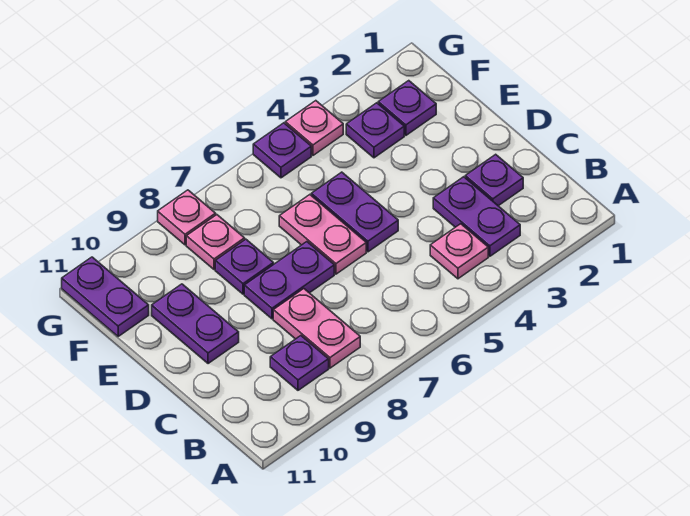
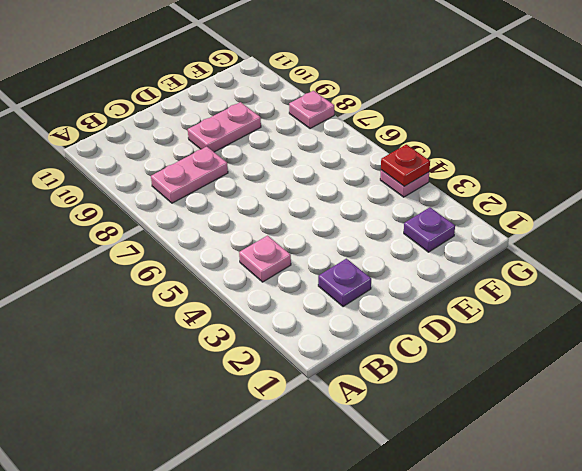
pink plate D9:E9 level 1 -> pink plate D6:E6 level 1
red plate G4 level 2 -> none
none -> purple plate B3:C3 level 1
none -> purple plate B9 level 1
none -> purple plate D5:E5 level 1

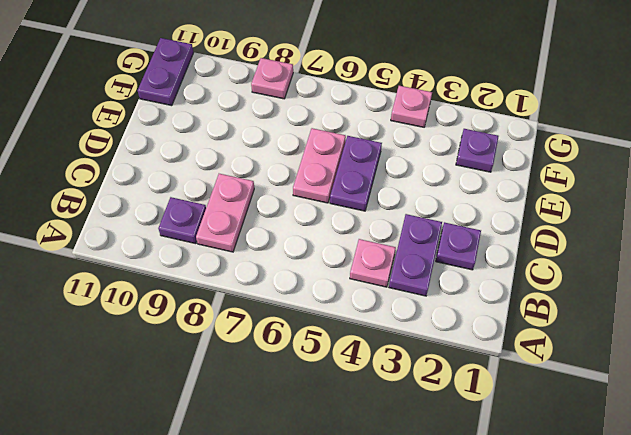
none -> purple plate D7:D8 level 1
none -> purple plate D10:E10 level 1
none -> purple plate E8 level 1

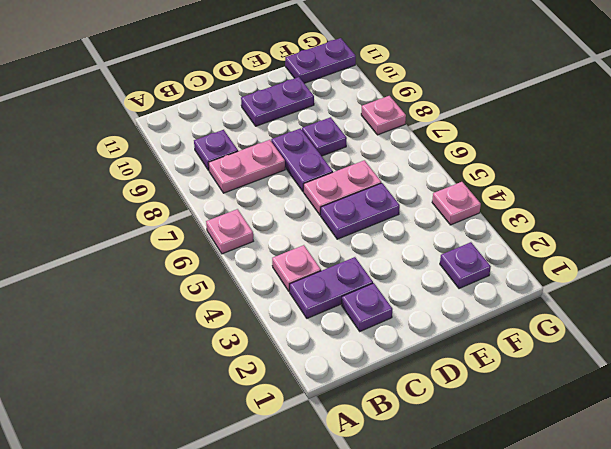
pink plate A6 level 1 -> pink plate F8 level 1
none -> purple plate F3 level 1
none -> purple plate G5 level 1

